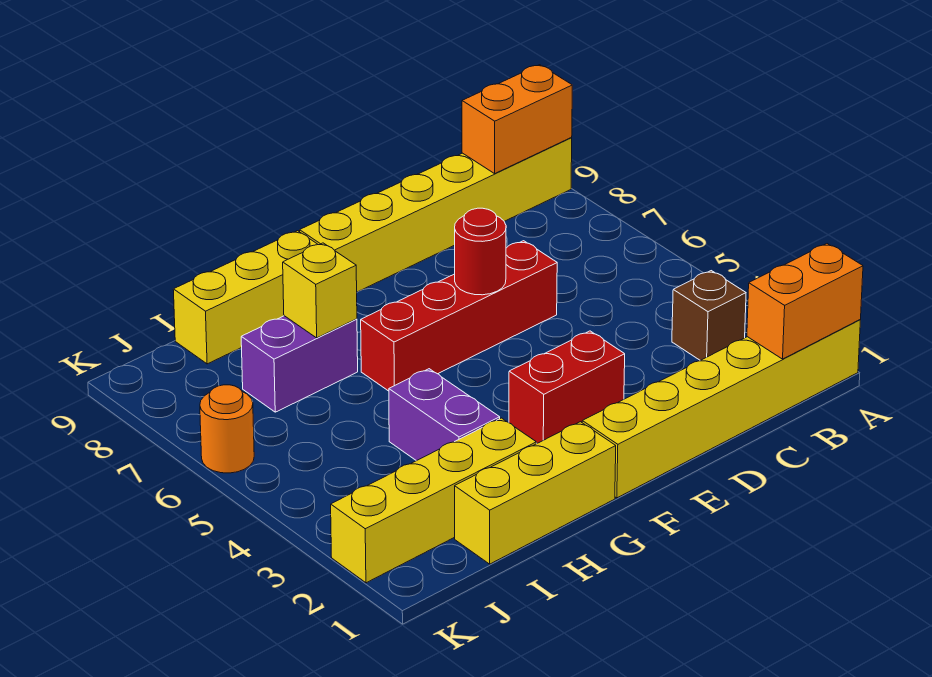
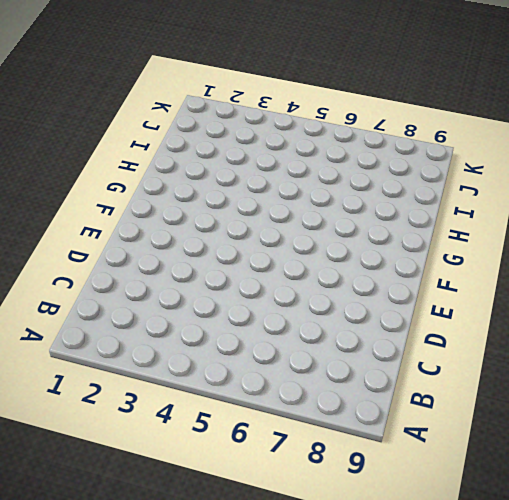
none -> yellow brick A1:F1 level 1
none -> yellow brick A9:F9 level 1
none -> brown brick B3 level 1

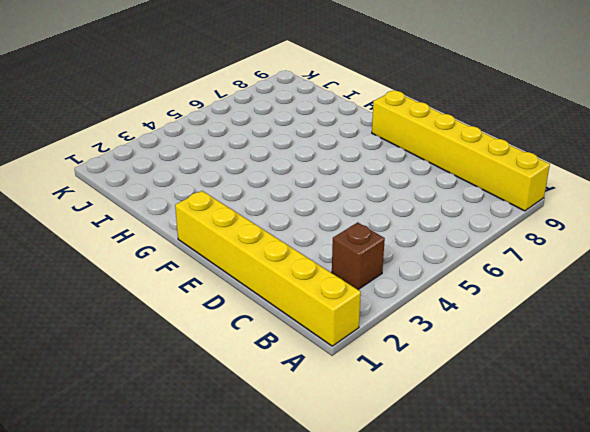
none -> red brick D6:G6 level 1
none -> red brick E3:F3 level 1
none -> yellow brick G1:I1 level 1

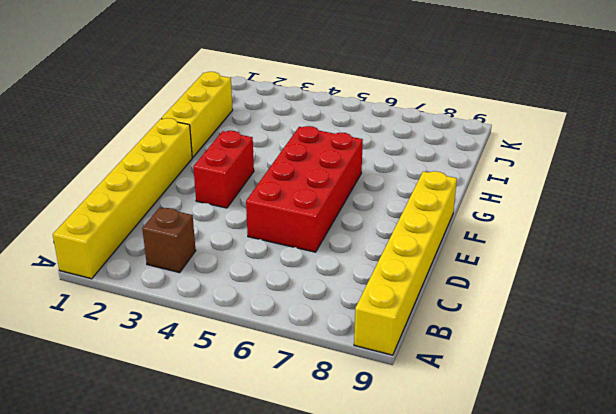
red brick D5:G6 level 1 -> red brick D6:G6 level 1
none -> yellow brick G9:I9 level 1
none -> yellow brick H2:K2 level 1
none -> purple brick H3:H4 level 1

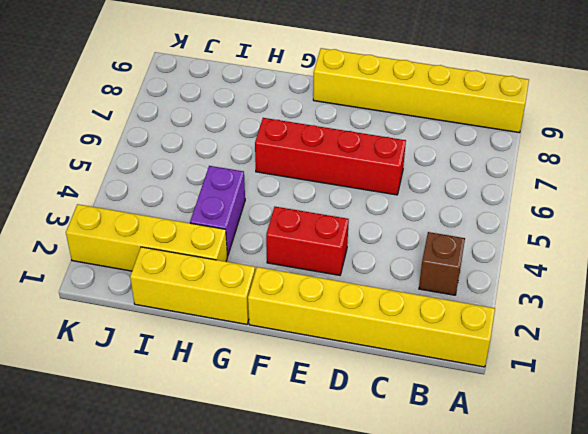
none -> yellow brick G9:I9 level 1
none -> purple brick H7:I7 level 1
none -> orange round brick K6 level 1

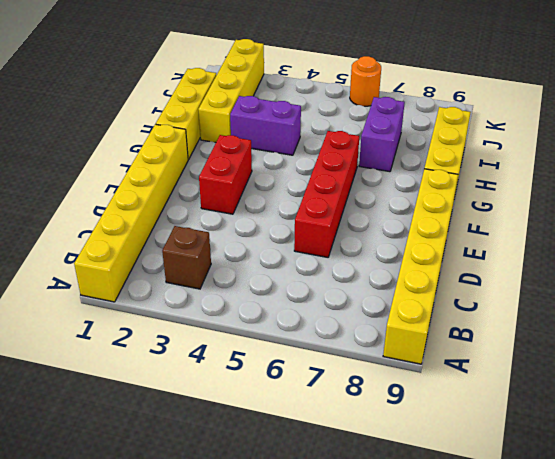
none -> orange brick A1:B1 level 2
none -> orange brick A9:B9 level 2
none -> red round brick E6 level 2

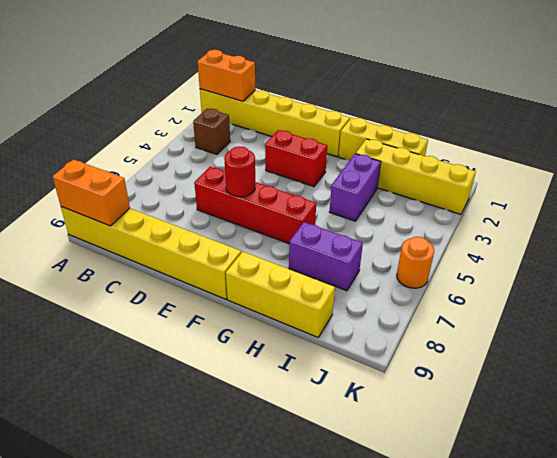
none -> yellow brick H7 level 2

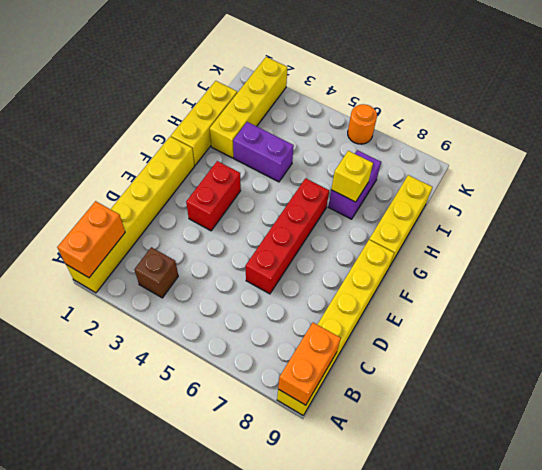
none -> red round brick E6 level 2

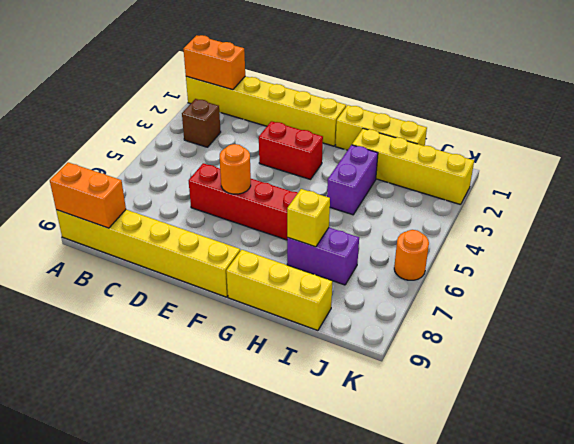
orange round brick E6 level 2 -> red round brick E6 level 2

